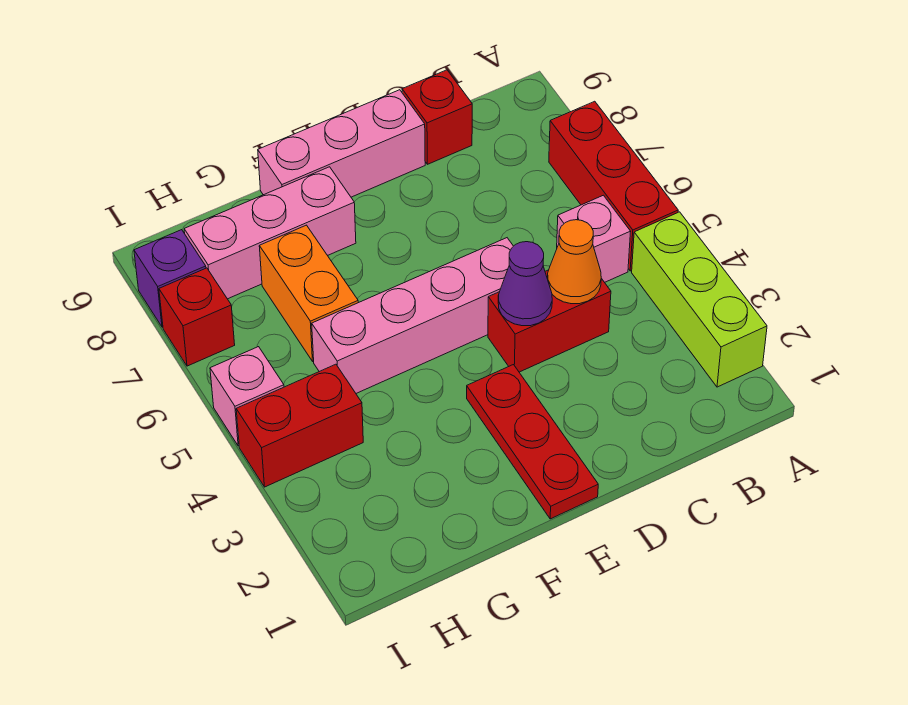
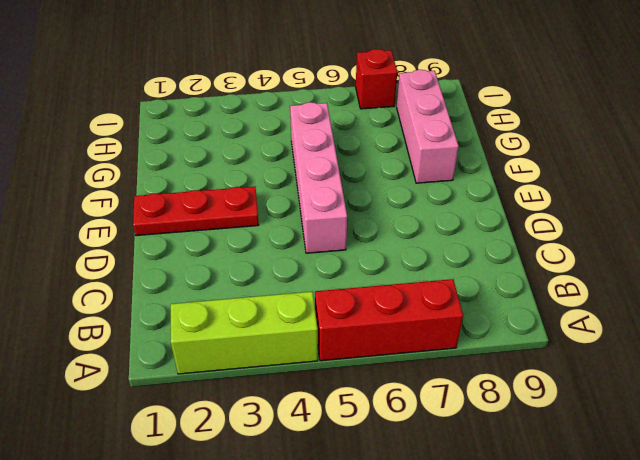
none -> pink brick B5 level 1
none -> red brick C4:D4 level 1
none -> red brick C9 level 1

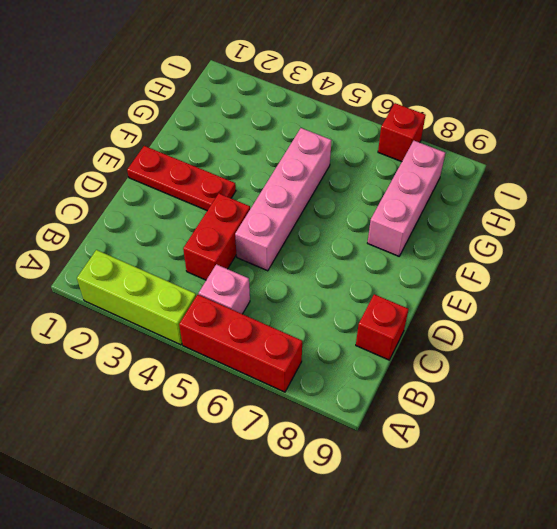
none -> pink brick D9:F9 level 1
none -> orange brick G6:G7 level 1
none -> red brick H4:I4 level 1

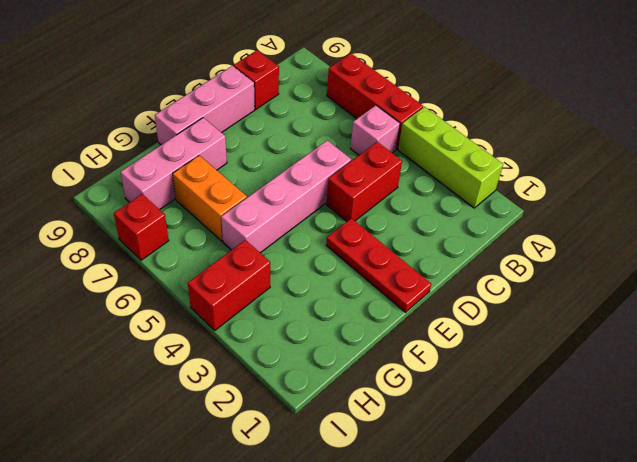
none -> pink brick I5 level 1
none -> purple brick I8 level 1
none -> orange cone C4 level 2

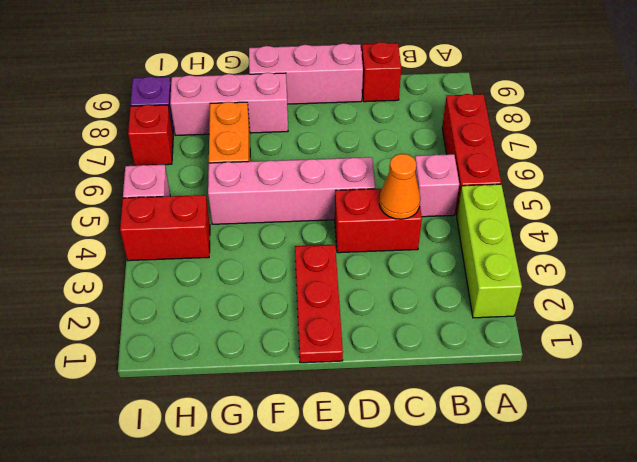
none -> purple cone D4 level 2

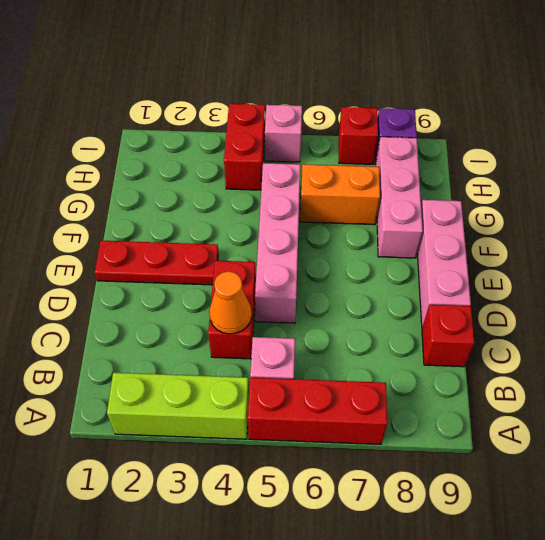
none -> purple cone D4 level 2

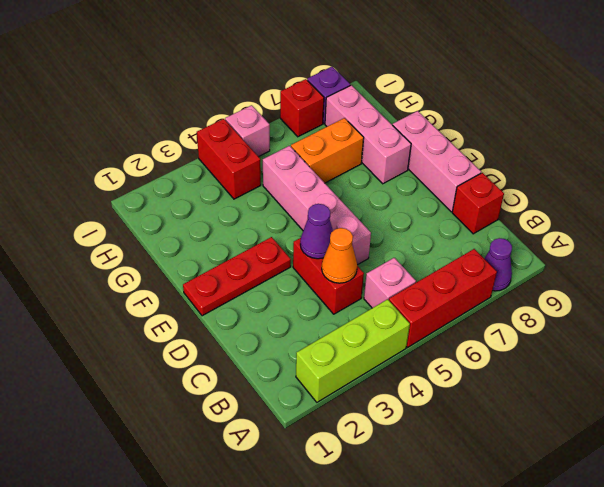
purple cone A8 level 1 -> none

